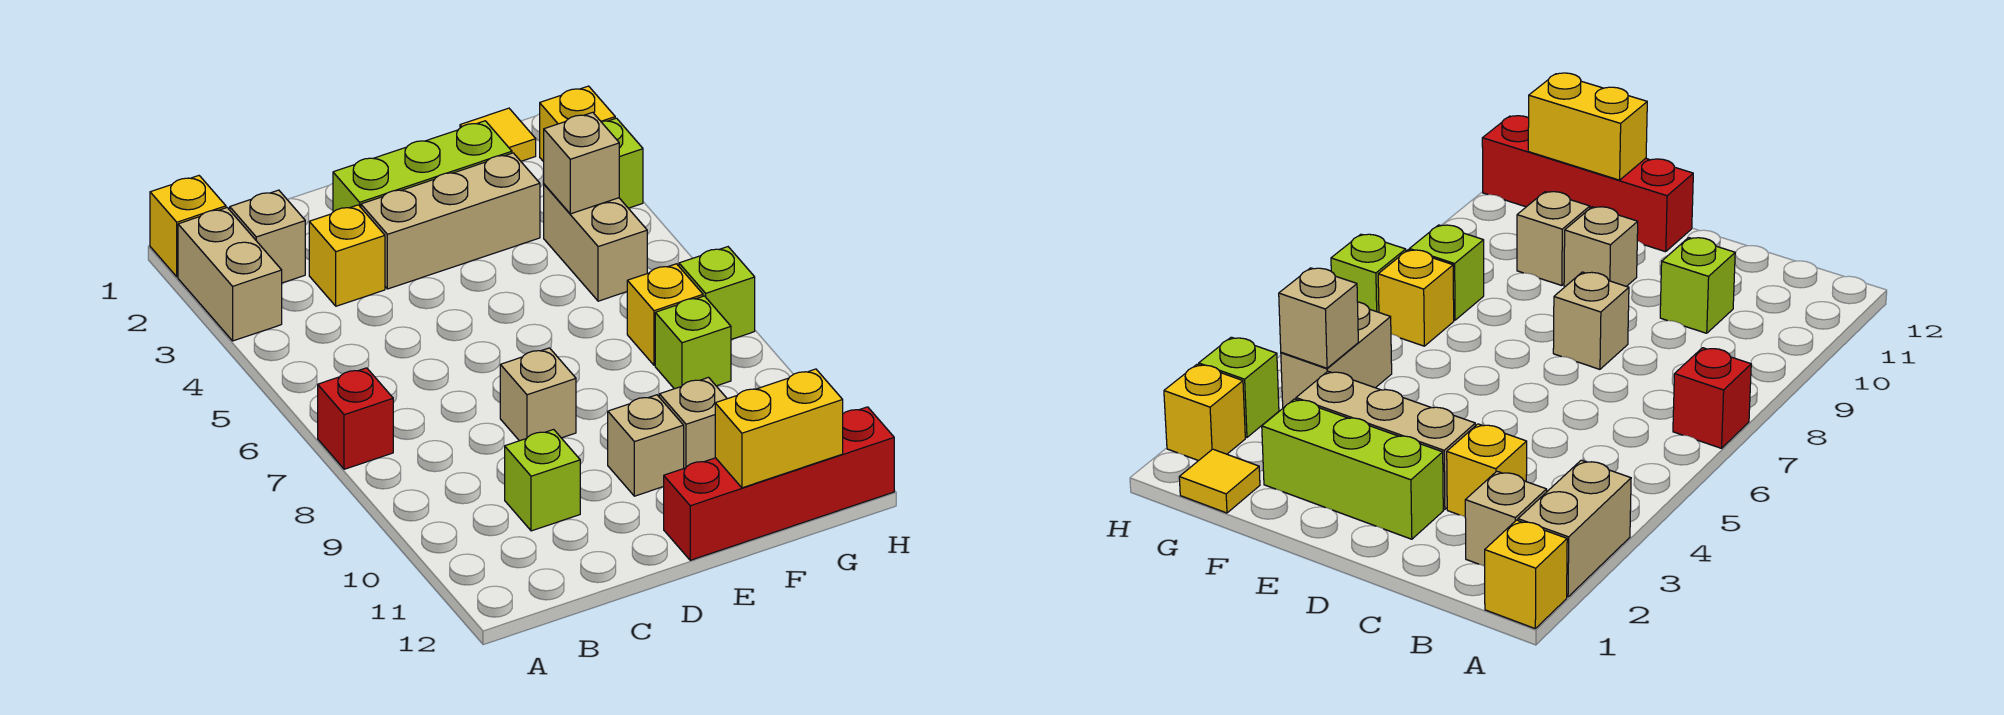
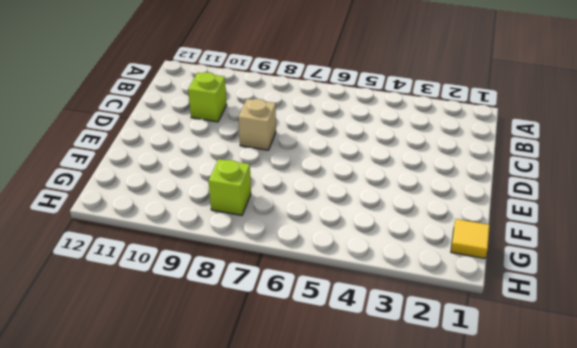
none -> yellow brick A1 level 1
none -> tan brick A2:A3 level 1
none -> red brick A7 level 1

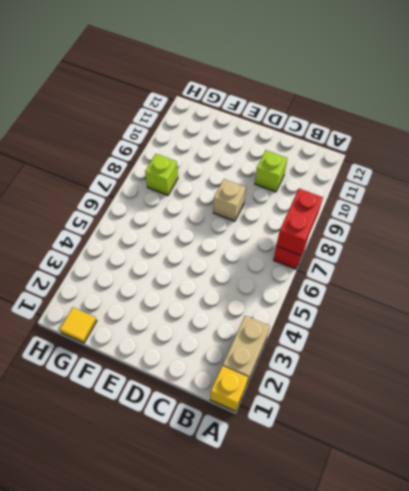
red brick A7:A8 level 2 -> none
none -> tan brick B2 level 1
none -> yellow brick C3 level 1
none -> lime brick D2:F2 level 1

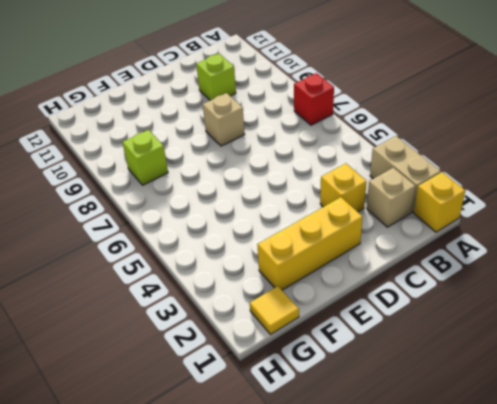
yellow brick D2:F2 level 1 -> lime brick D2:F2 level 1
none -> tan brick D3:F3 level 1
none -> tan brick E10 level 1
none -> red brick E12:H12 level 1

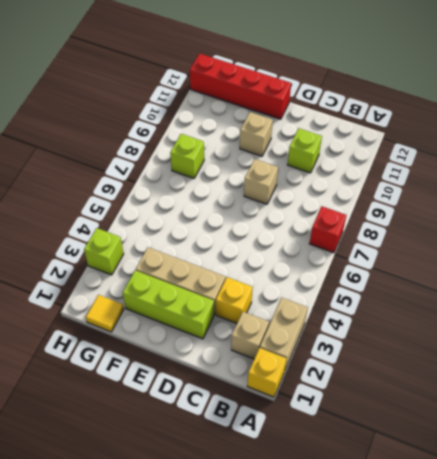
none -> tan brick F10 level 1
none -> tan brick G4:G5 level 1
none -> yellow brick G7 level 1

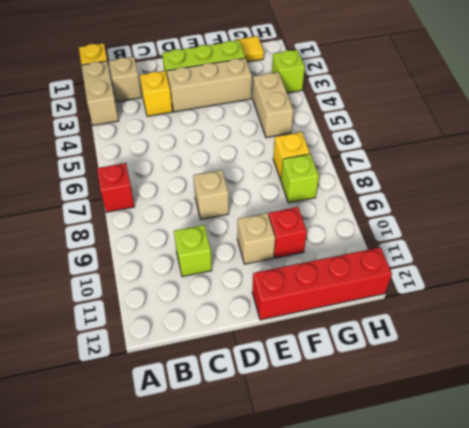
red brick F10 level 1 -> tan brick F10 level 1
none -> yellow brick H2 level 1
none -> lime brick H7 level 1
none -> yellow brick F12:G12 level 2

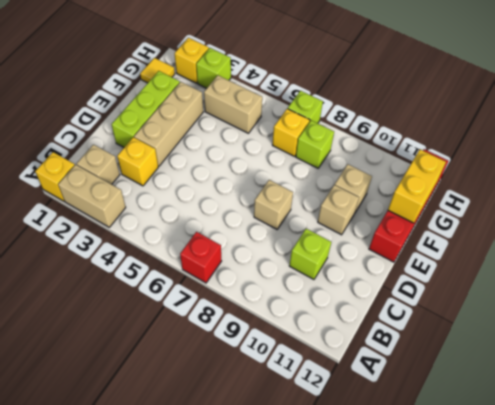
none -> tan brick G4 level 2

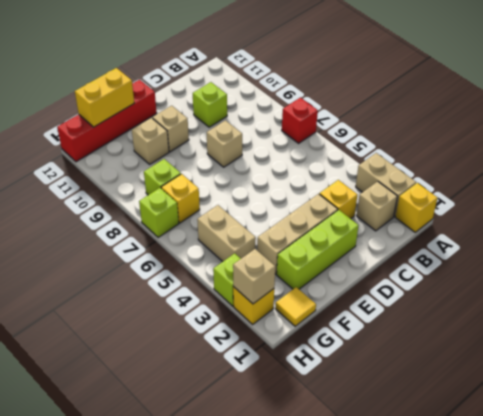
tan brick H2 level 2 -> tan brick G4 level 2

